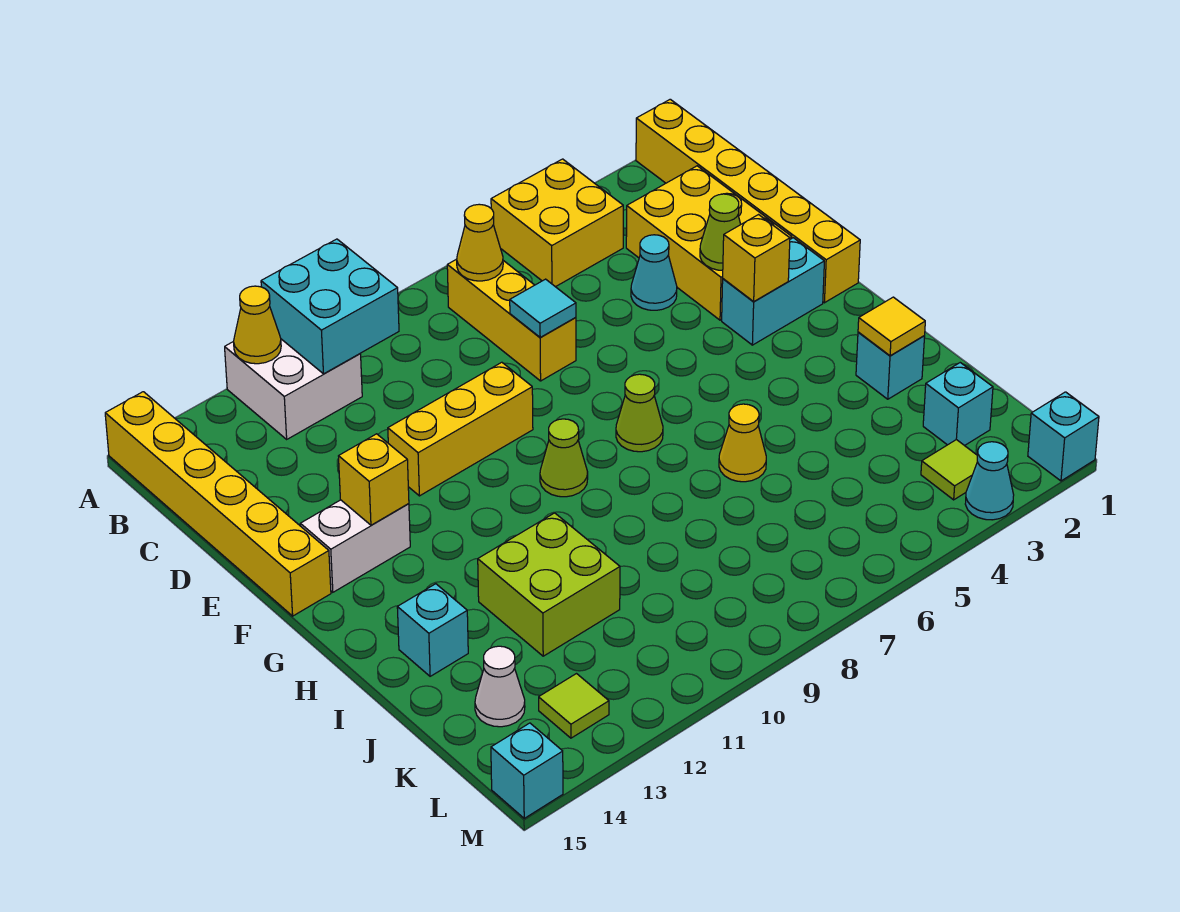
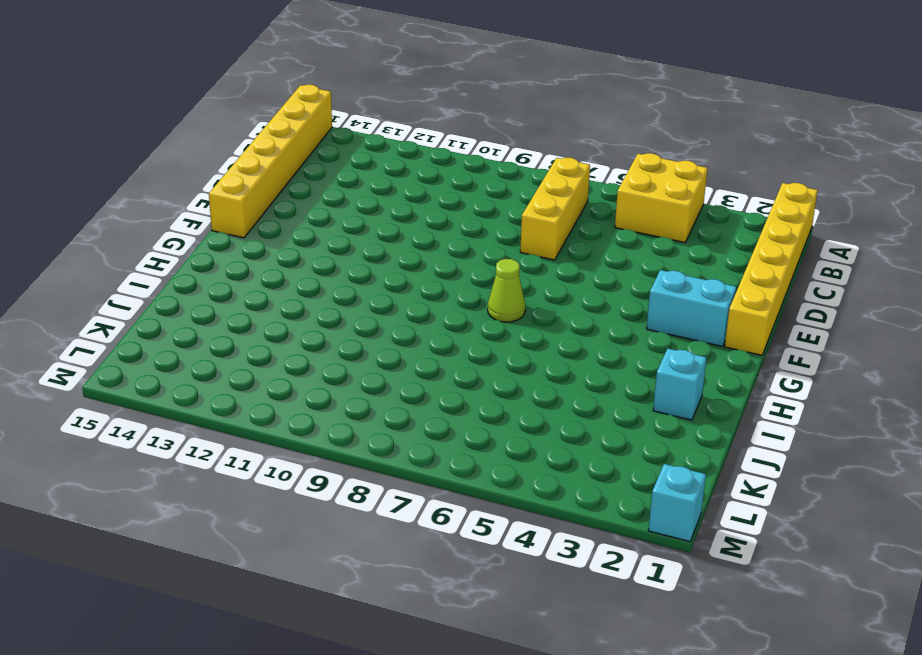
none -> white brick A11:B12 level 1
none -> yellow brick C2:E3 level 1
none -> cyan cone D4 level 1
none -> yellow brick E9:E11 level 1

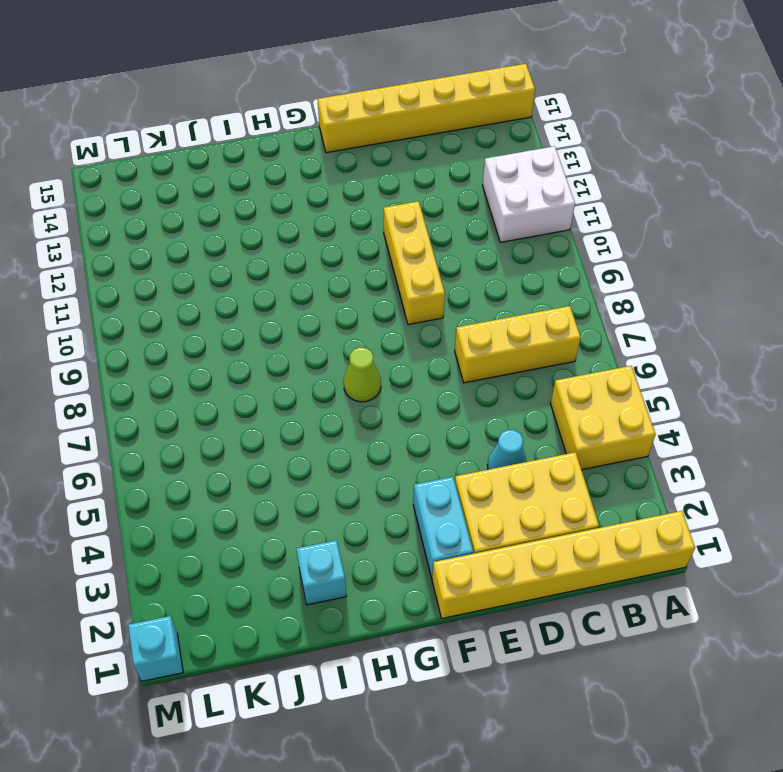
none -> white brick F13:F14 level 1
none -> lime cone G9 level 1
none -> yellow cone I6 level 1
none -> lime brick I11:J12 level 1

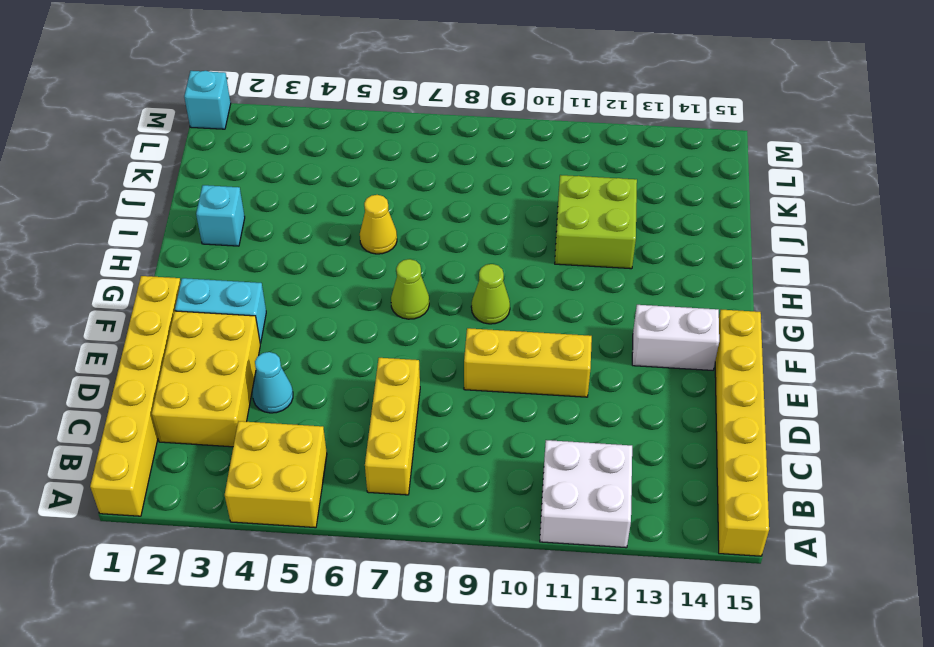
none -> cyan brick I14 level 1
none -> cyan brick K2 level 1
none -> white cone K14 level 1
none -> lime tile L3 level 1

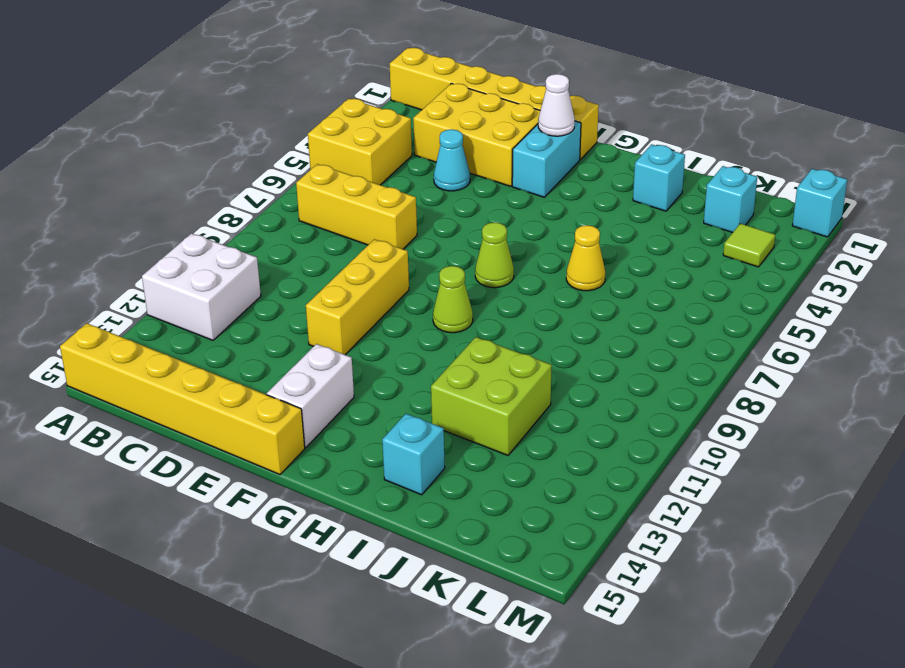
white cone F2 level 2 -> white cone K14 level 1
none -> lime tile L13 level 1
none -> cyan cone M3 level 1
none -> cyan brick M15 level 1
none -> cyan brick A10:B11 level 2

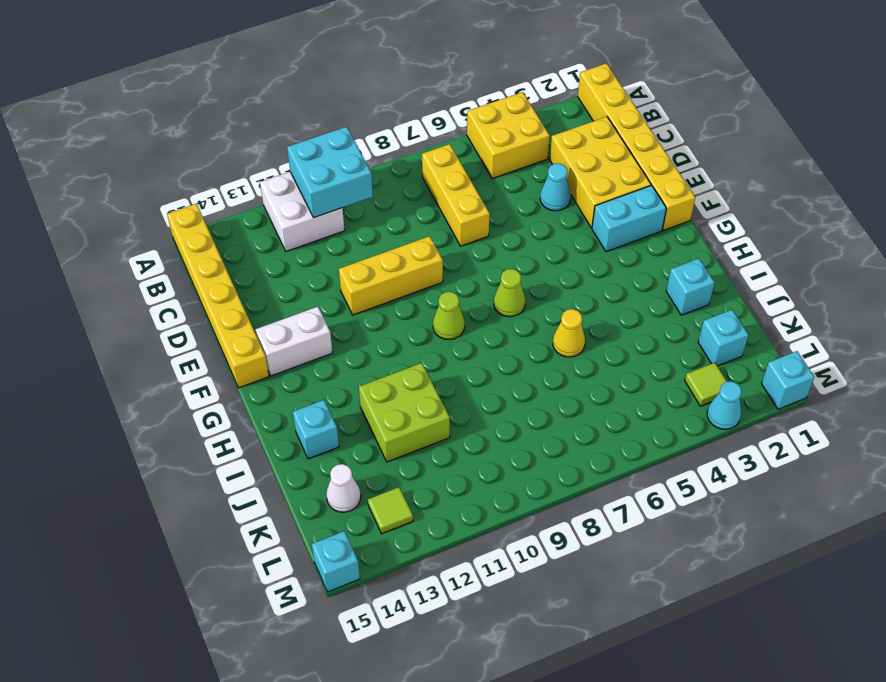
none -> yellow cone A12 level 2
none -> yellow cone B7 level 2
none -> cyan tile D7 level 2
none -> lime cone E3 level 2

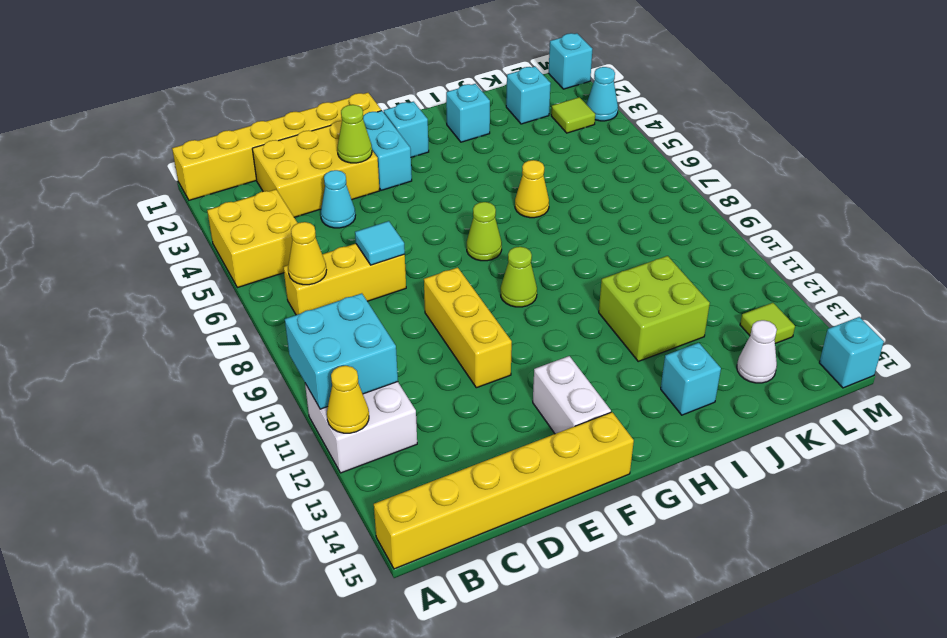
cyan brick G2 level 1 -> none
none -> yellow brick F3 level 2
none -> yellow brick F13 level 2
none -> yellow tile I2 level 2

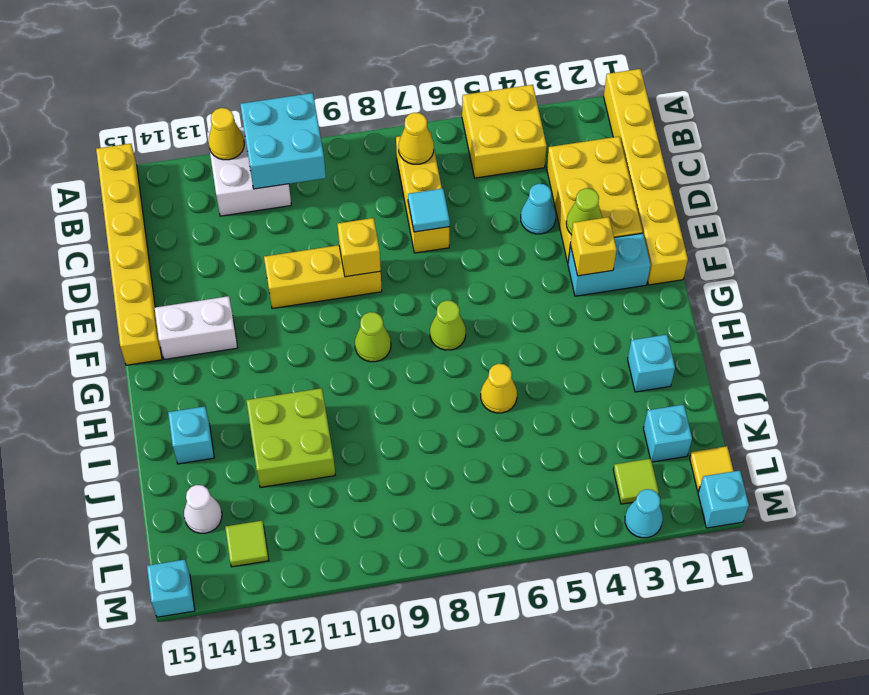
yellow brick E9 level 2 -> yellow brick F13 level 2
yellow tile L1 level 1 -> yellow tile I2 level 2

